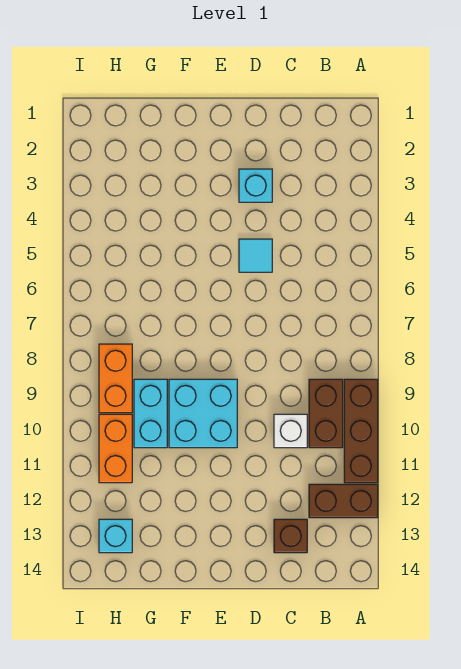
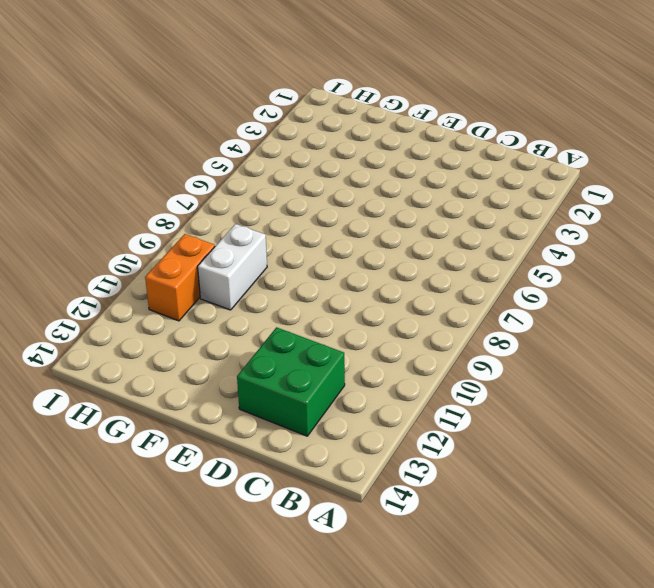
green brick C12:D13 level 1 -> brown brick C13 level 1
white brick G9:G10 level 1 -> cyan brick G9:G10 level 1
none -> brown brick A9:A11 level 1
none -> brown brick A12:B12 level 1
none -> brown brick B9:B10 level 1

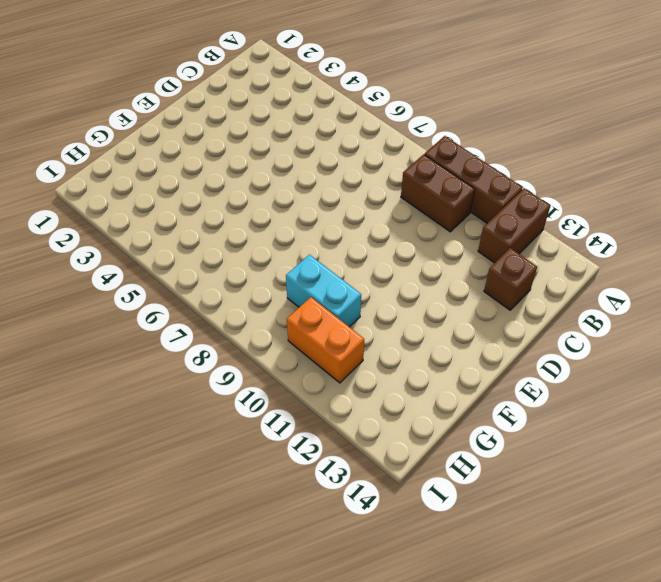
none -> white brick C10 level 1
none -> cyan brick D3 level 1
none -> cyan tile D5 level 1

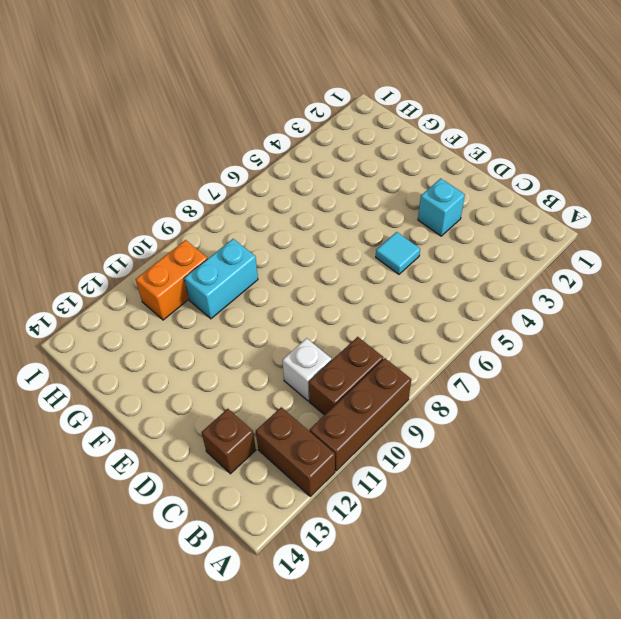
none -> cyan brick E9:F10 level 1
none -> orange brick H8:H9 level 1
none -> cyan brick H13 level 1

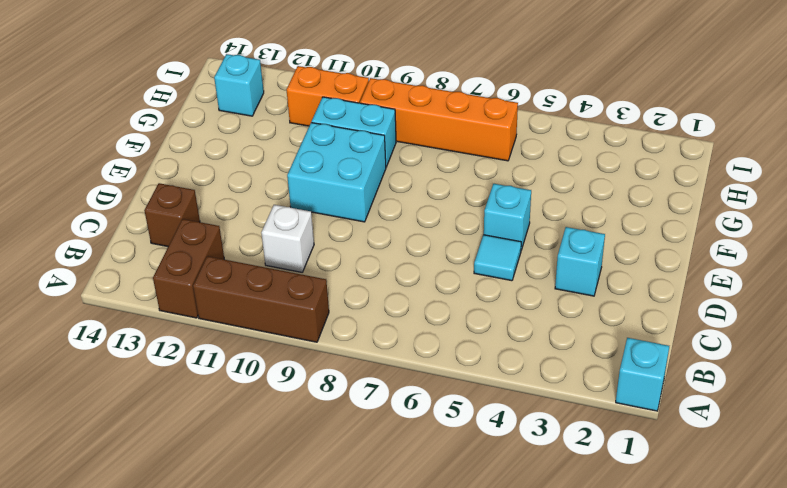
cyan brick A1 level 1 -> none
cyan brick E5 level 1 -> none
orange brick H6:H9 level 1 -> orange brick H8:H9 level 1
none -> brown brick B9:B10 level 1

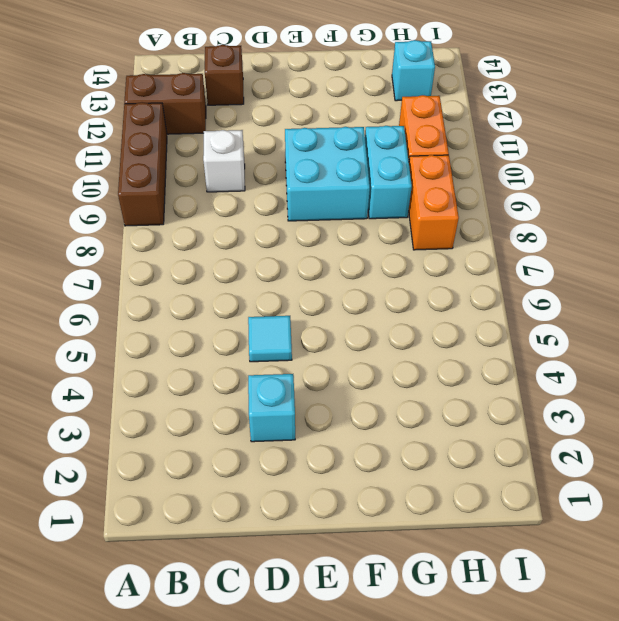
none -> brown brick B9:B10 level 1

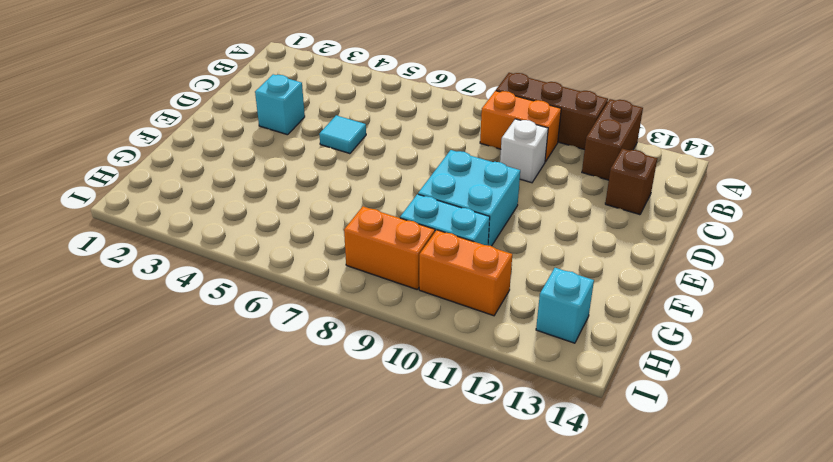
orange brick B9:B10 level 1 -> brown brick B9:B10 level 1

